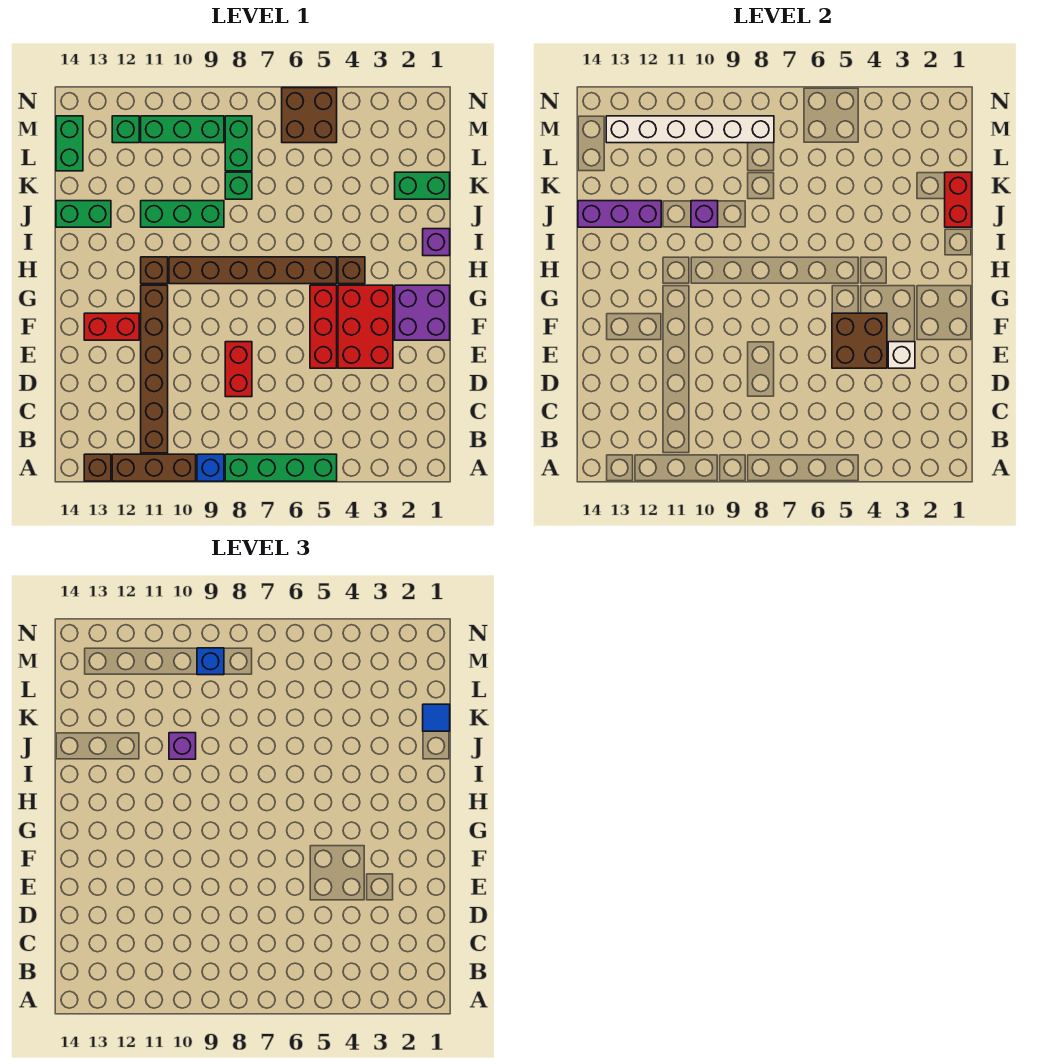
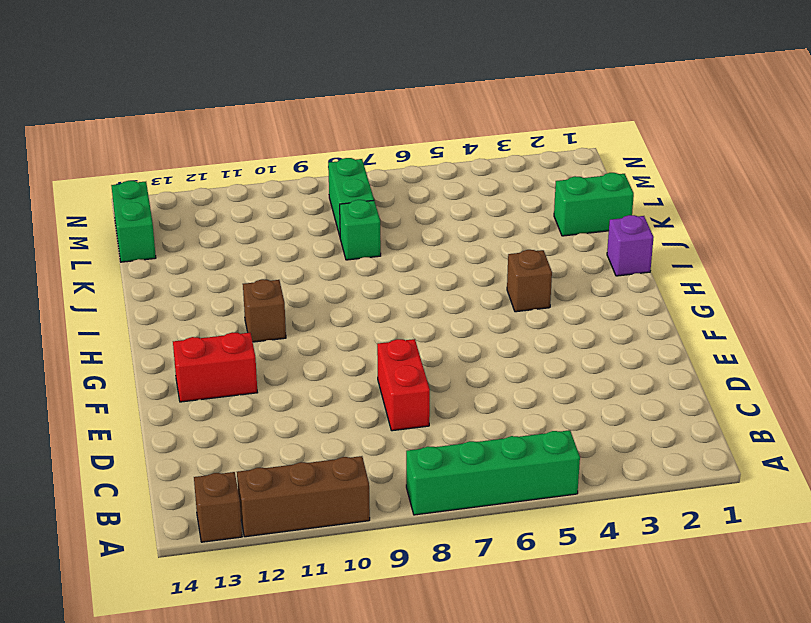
none -> blue brick A9 level 1
none -> brown brick B11:G11 level 1
none -> red brick E3:G4 level 1
none -> red brick E5:G5 level 1

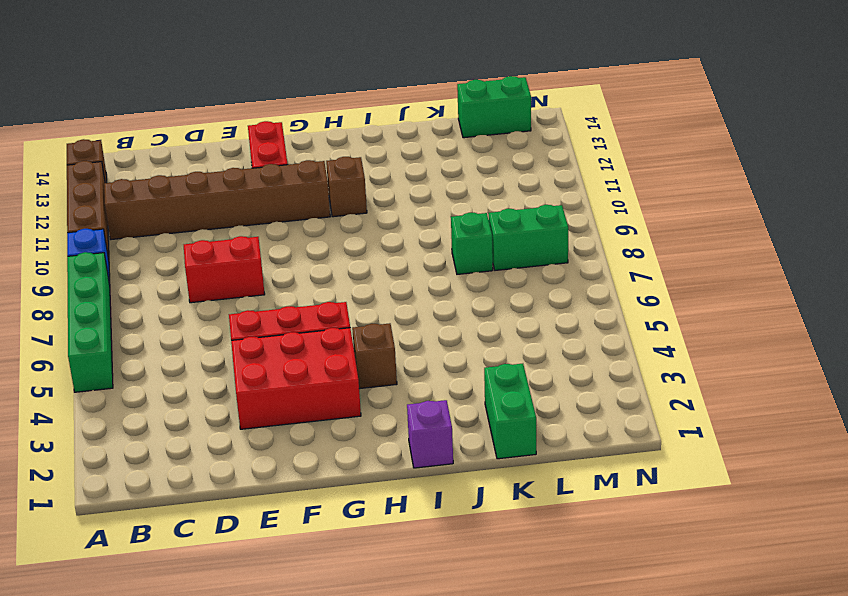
none -> purple brick F1:G2 level 1
none -> brown brick H5:H10 level 1
none -> green brick J9:J11 level 1
none -> green brick J13:J14 level 1

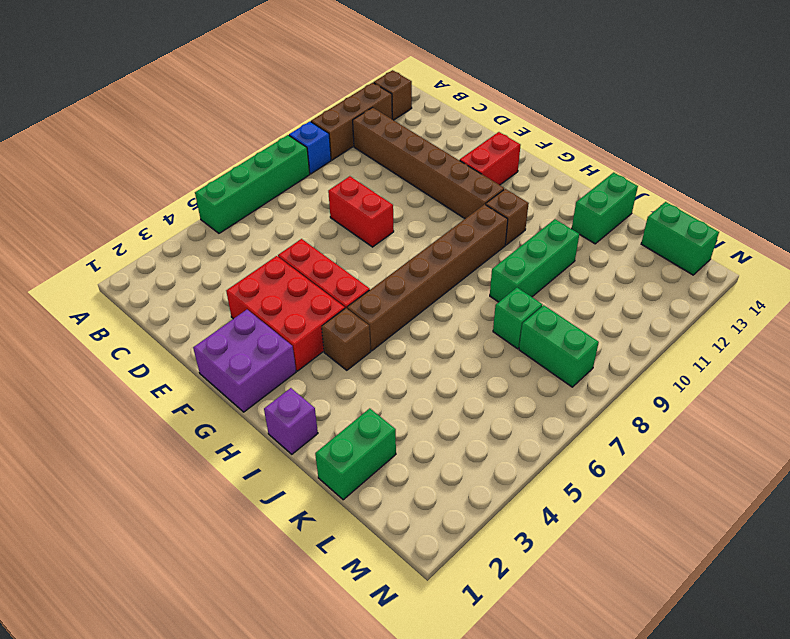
none -> brown brick M5:N6 level 1
none -> green brick M9:M11 level 1
none -> green brick M12 level 1
none -> white brick E3 level 2

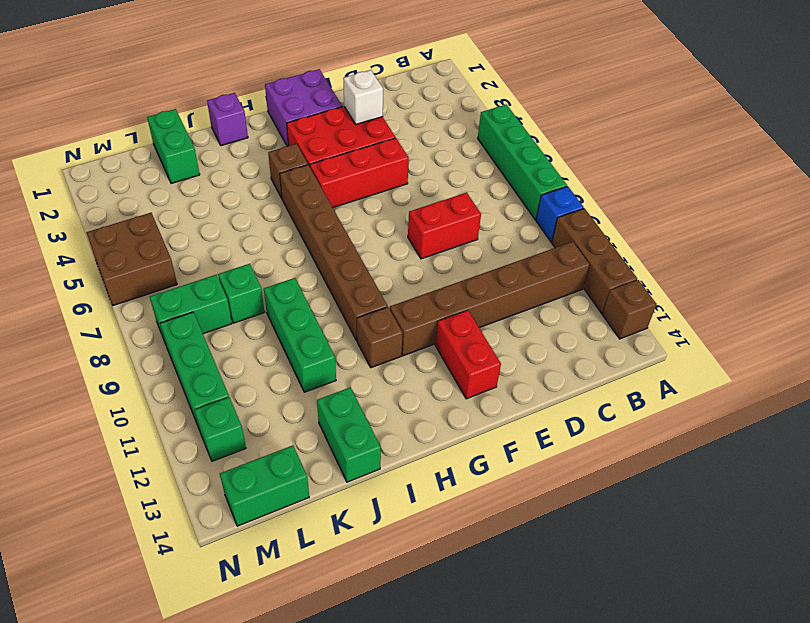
none -> brown brick E4:F5 level 2
none -> red brick J1:K1 level 2
none -> purple brick J10 level 2
none -> purple brick J12:J14 level 2

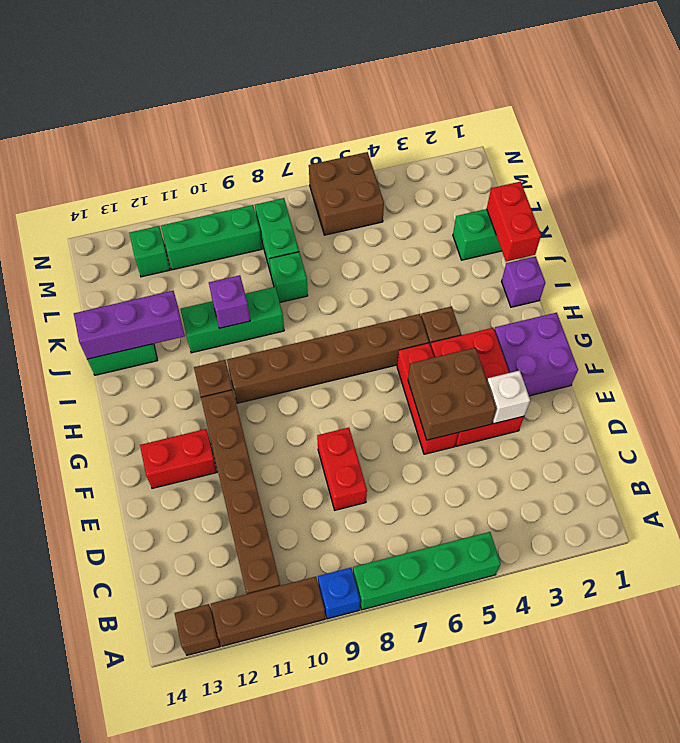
none -> green brick L14:M14 level 1
none -> white brick M8:M13 level 2
none -> purple brick J10 level 3
none -> blue tile K1 level 3

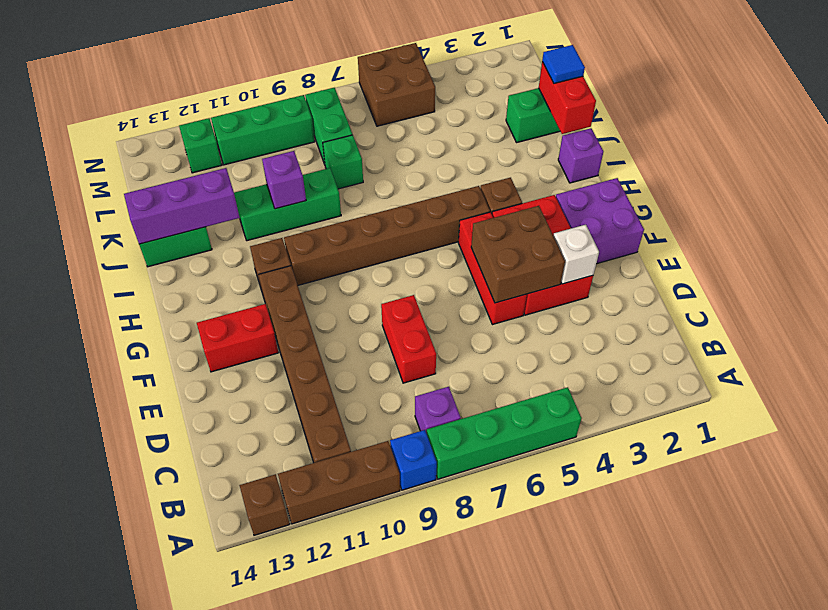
purple brick B8 level 1 -> purple brick J10 level 3
none -> green brick L14:M14 level 1
none -> white brick M8:M13 level 2
none -> blue brick M9 level 3

